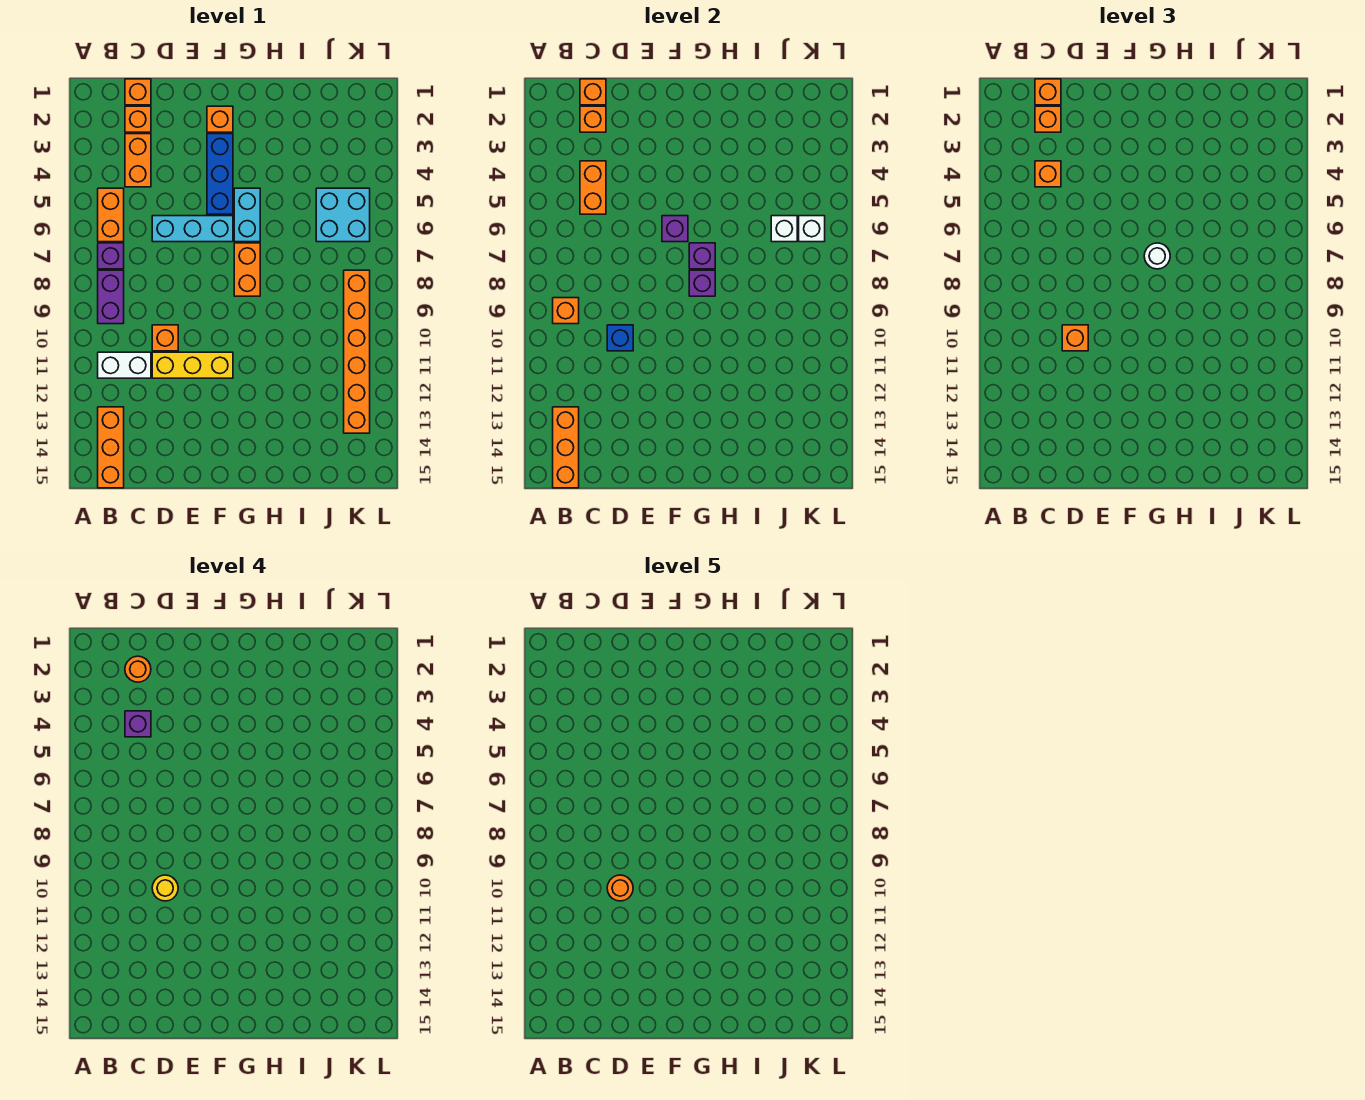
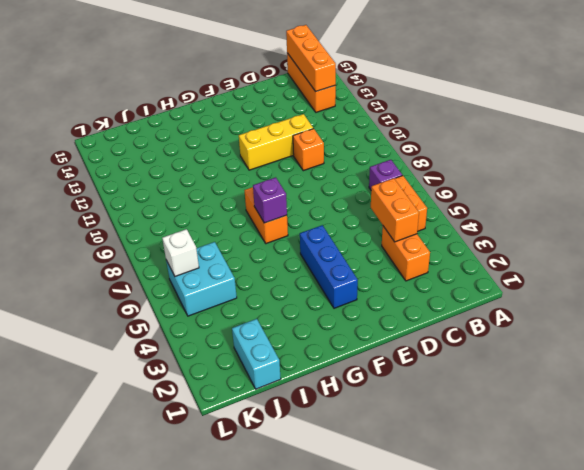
cyan brick J1:J2 level 1 -> cyan brick G5:G6 level 1
none -> purple brick B8:B9 level 1
none -> white brick B11:C11 level 1
none -> orange brick C1 level 1
none -> orange brick C2 level 1

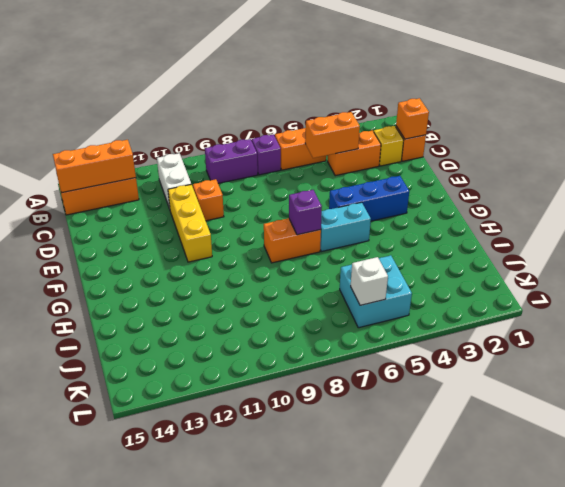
yellow brick C2 level 1 -> orange brick C2 level 1
none -> cyan brick D6:F6 level 1
none -> orange brick F2 level 1
none -> orange brick K8:K13 level 1
none -> orange brick B9 level 2

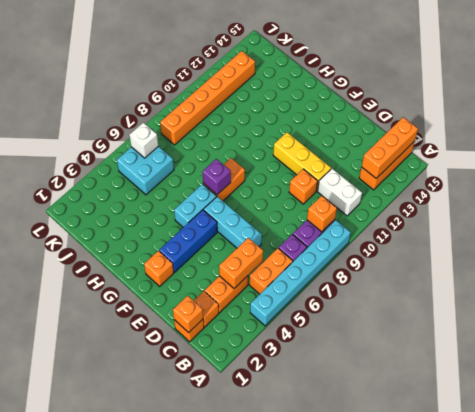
cyan brick A4:A9 level 1 -> none
none -> orange brick C2 level 2
none -> blue brick D10 level 2
none -> purple brick F6 level 2
none -> purple brick G8 level 2

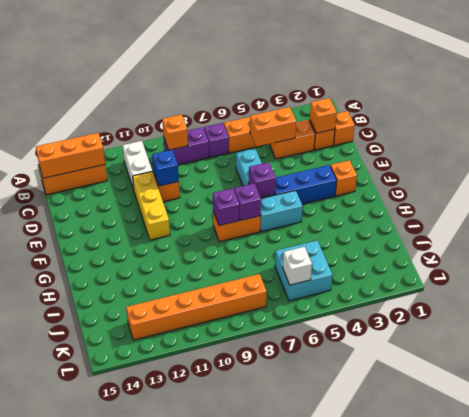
none -> orange brick C1 level 2
none -> white brick J6 level 2
none -> orange brick C1 level 3
none -> orange brick C2 level 3

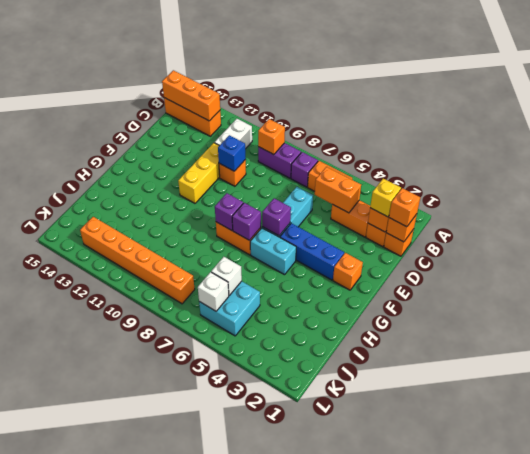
yellow brick C2 level 3 -> orange brick C2 level 3
none -> orange brick C4 level 3
none -> orange brick D10 level 3
none -> white round brick G7 level 3
none -> orange round brick C2 level 4

